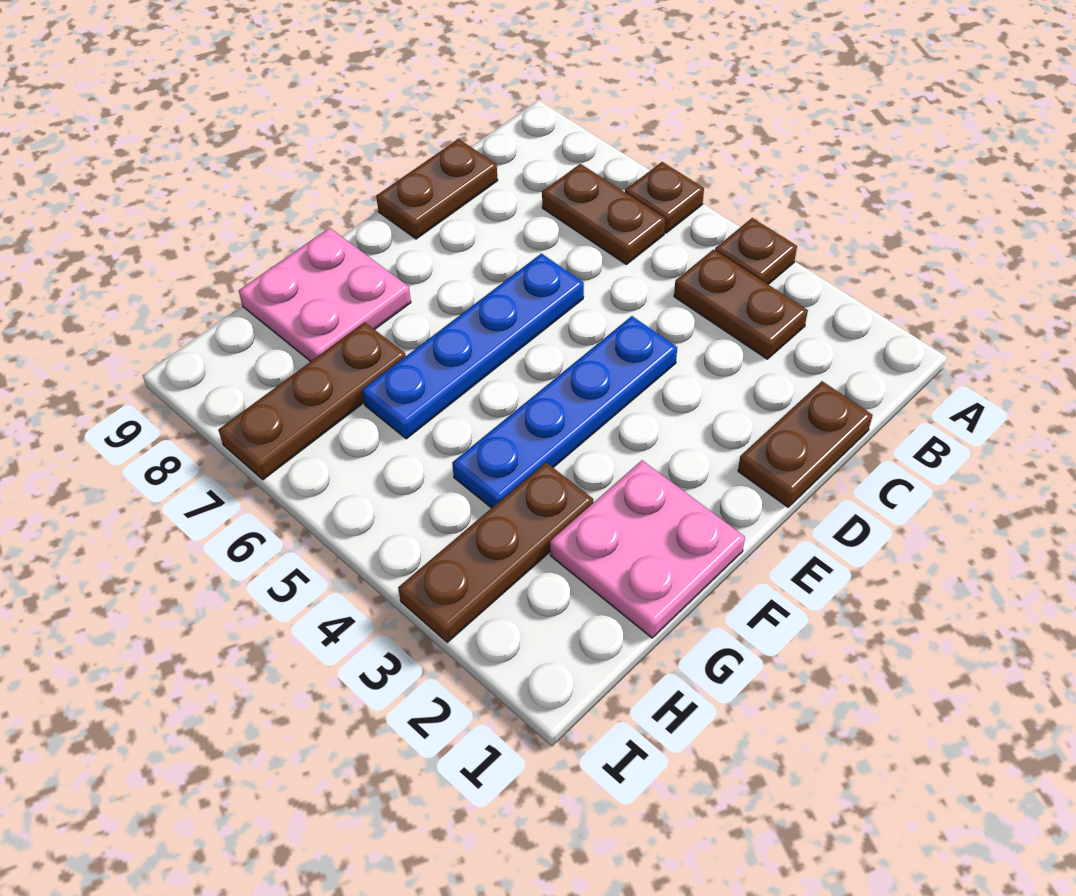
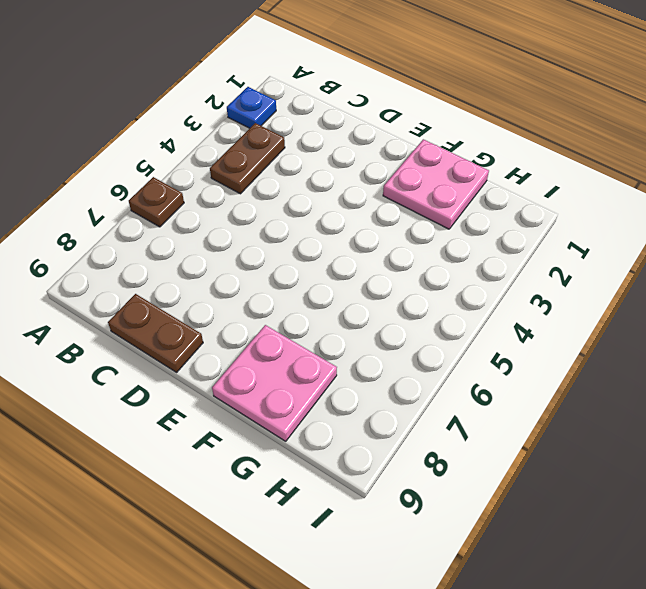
blue plate A2 level 1 -> none
none -> brown plate A4 level 1
none -> brown plate B6:B7 level 1
none -> brown plate C1:D1 level 1

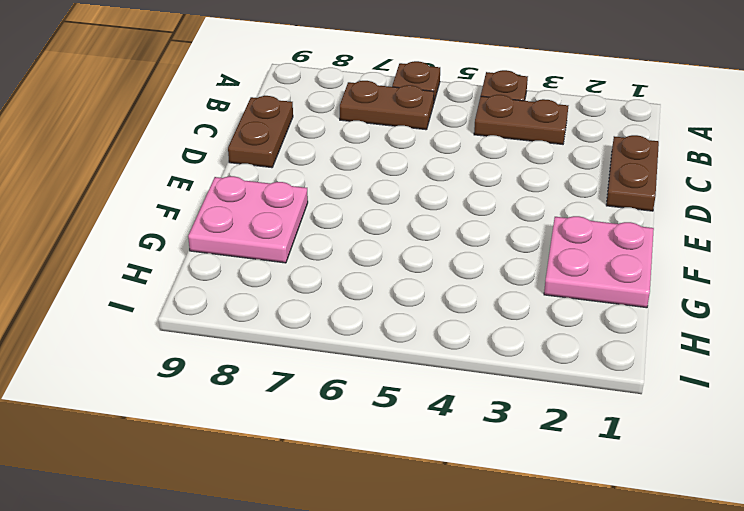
none -> blue plate D4:G4 level 1
none -> blue plate D6:G6 level 1
none -> brown plate G3:I3 level 1

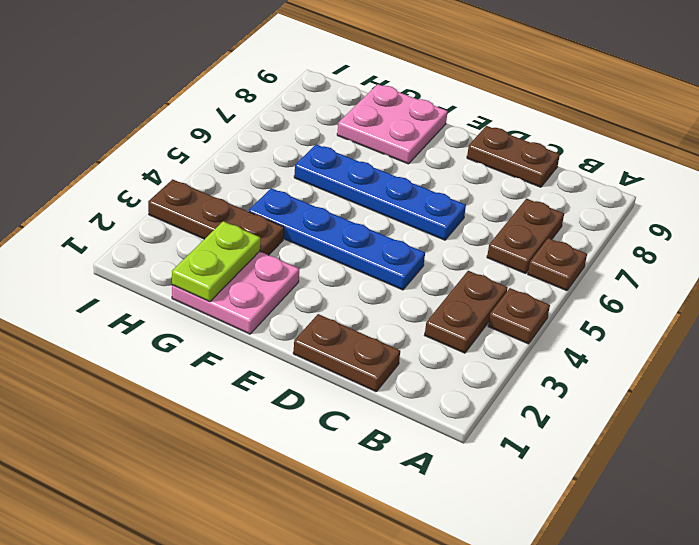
lime plate G1:G2 level 2 -> none
none -> brown plate G7:I7 level 1

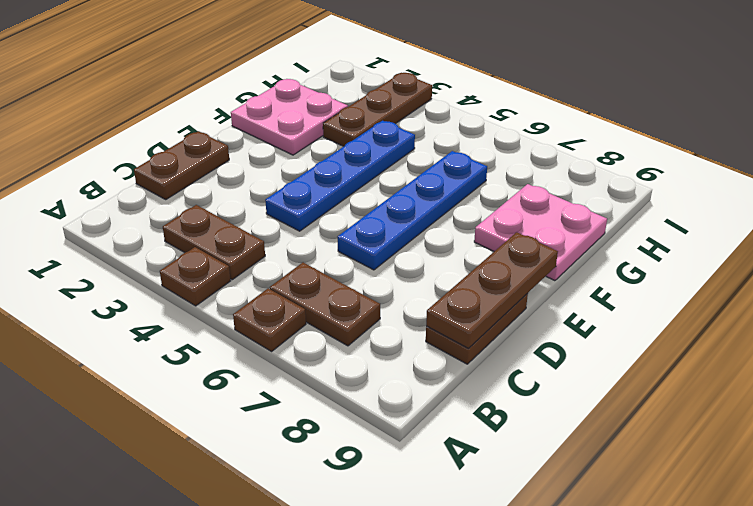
brown plate C9:E9 level 2 -> brown plate G7:I7 level 1

